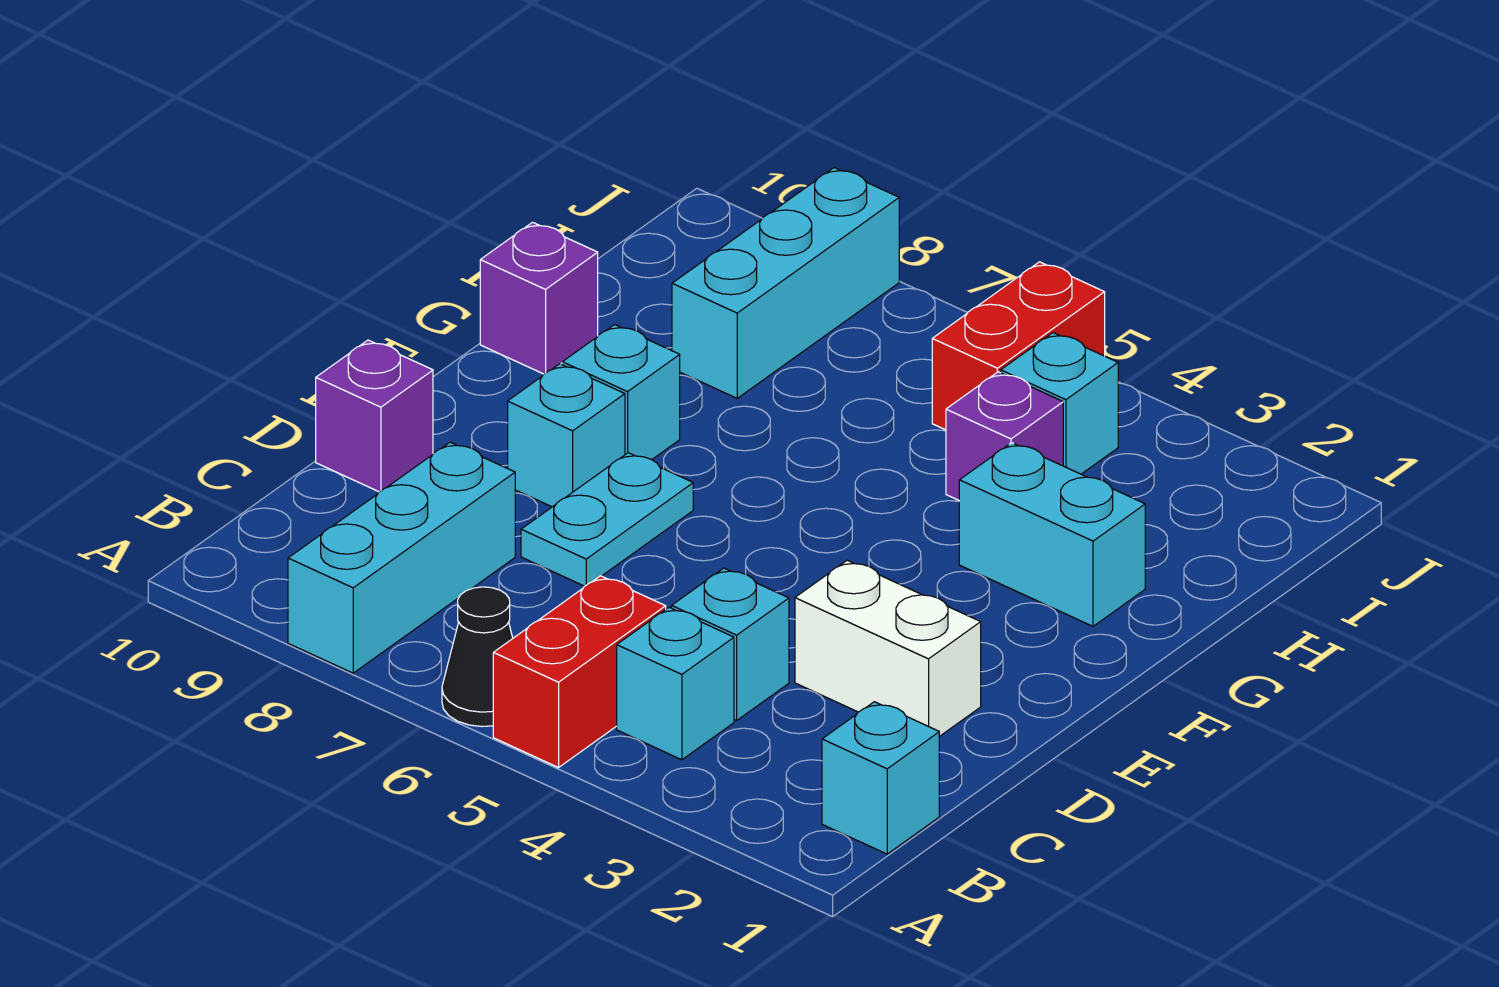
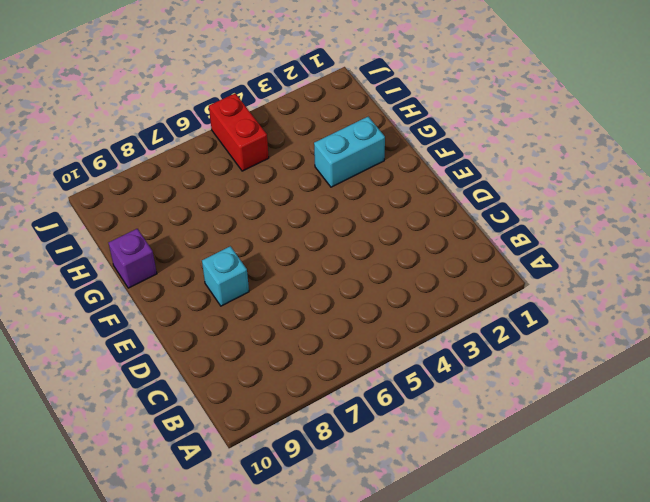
none -> red brick A5:B5 level 1
none -> black cone A6 level 1
none -> cyan brick A8:C8 level 1

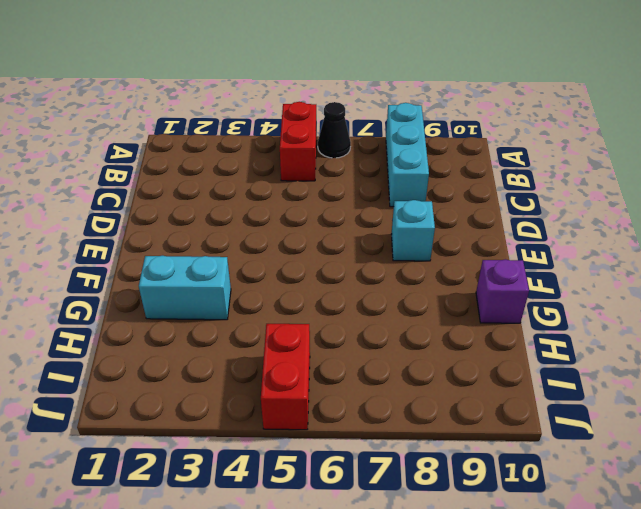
none -> cyan brick B1 level 1
none -> cyan brick B4 level 1
none -> cyan brick C4 level 1

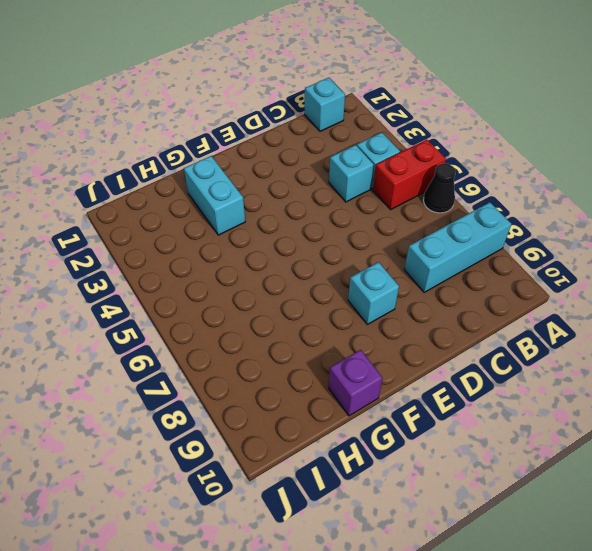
none -> white brick D2:D3 level 1
none -> cyan plate D7:E7 level 1
none -> purple brick D10 level 1

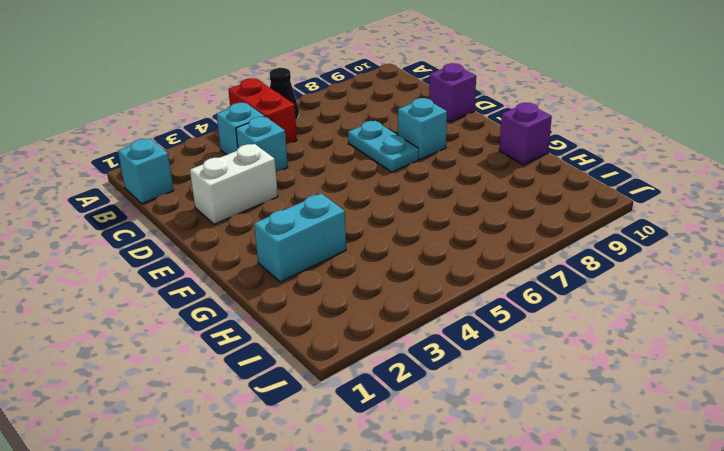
none -> cyan brick A8:C8 level 1
none -> cyan brick F8 level 1
none -> purple brick H4 level 1

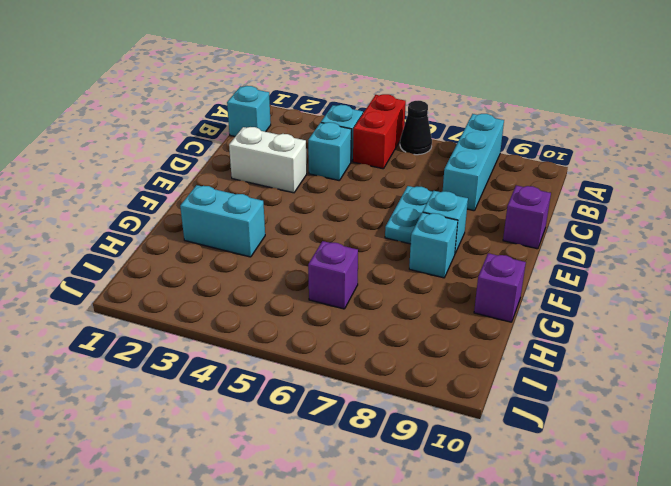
purple brick H6 level 1 -> purple brick H4 level 1
none -> cyan brick H8:J8 level 1
none -> cyan brick I4 level 1
none -> red brick I5:J5 level 1

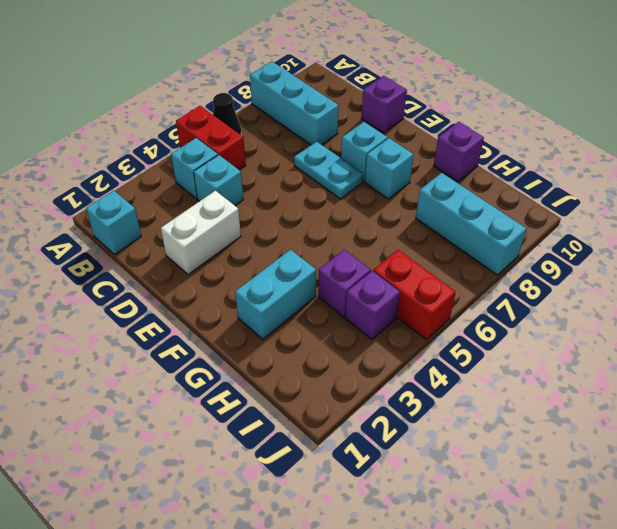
purple brick I4 level 1 -> cyan brick I4 level 1

